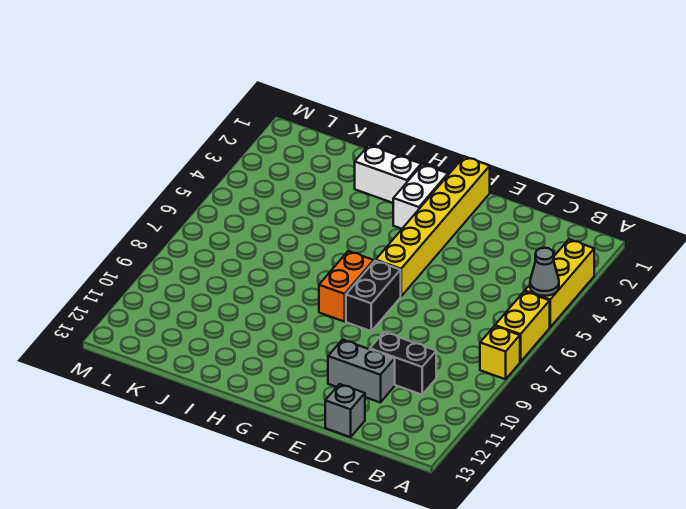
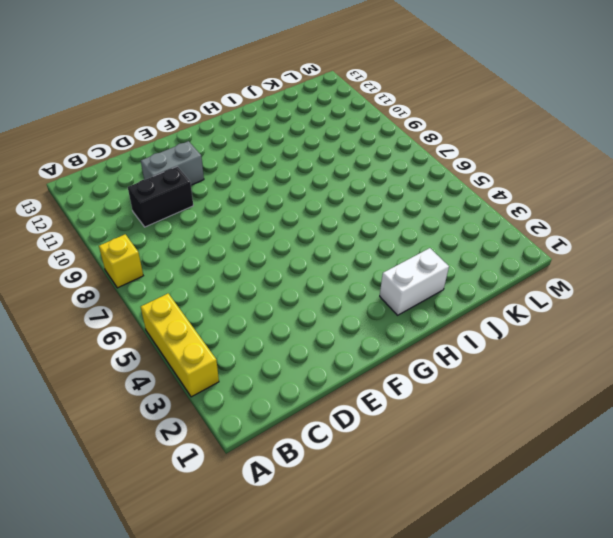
none -> yellow brick A6:A7 level 1
none -> grey brick D13 level 1
none -> yellow brick F1:F6 level 1

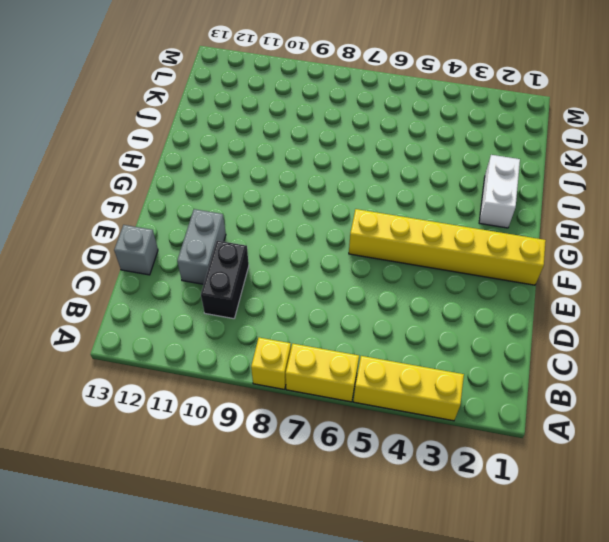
none -> black brick F7:F8 level 1
none -> white brick G2:G3 level 1
none -> orange brick G7:G8 level 1

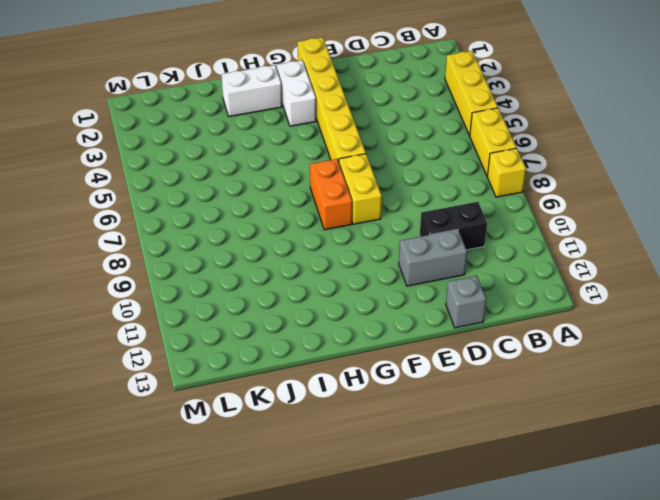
yellow brick F7:F8 level 1 -> black brick F7:F8 level 1
none -> grey cone A5 level 2

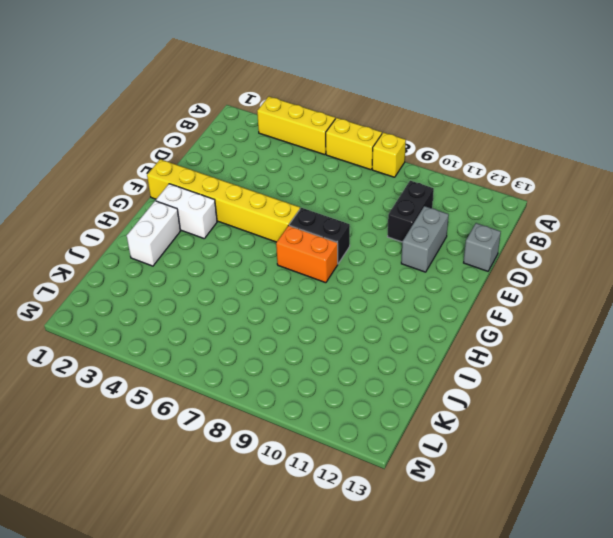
none -> grey cone A5 level 2

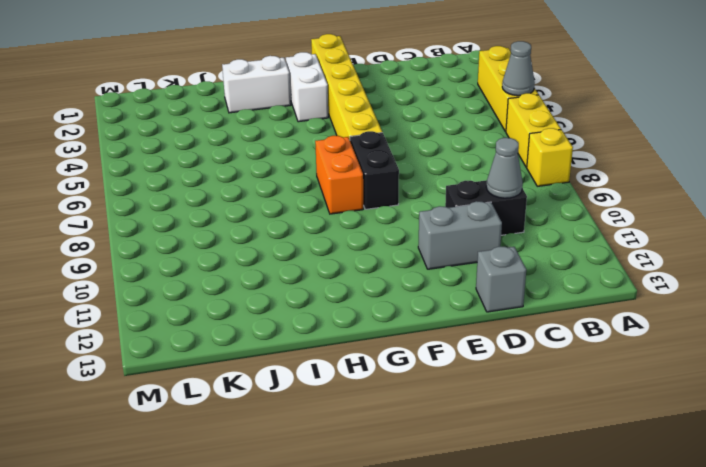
grey cone C10 level 2 -> none

